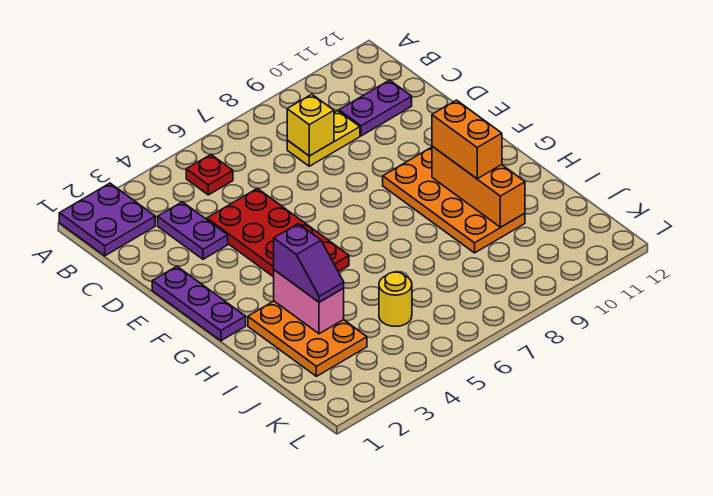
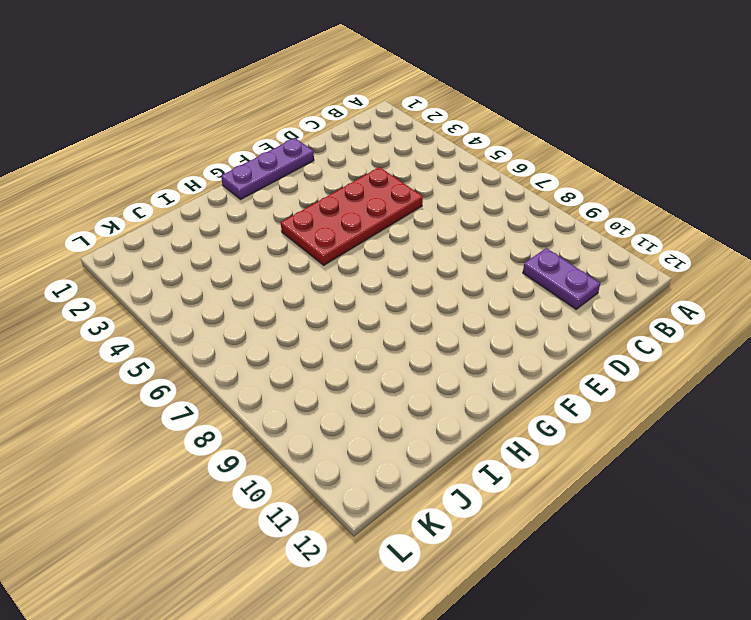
none -> purple plate A1:B2 level 1
none -> red plate B5 level 1
none -> purple plate C3:D3 level 1

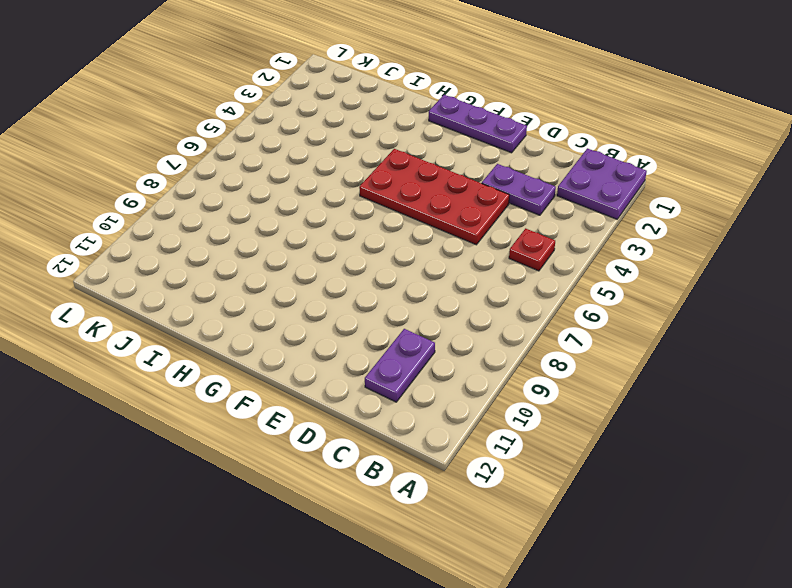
none -> yellow plate C8:C9 level 1
none -> orange plate F9:I10 level 1
none -> orange plate H2:J3 level 1

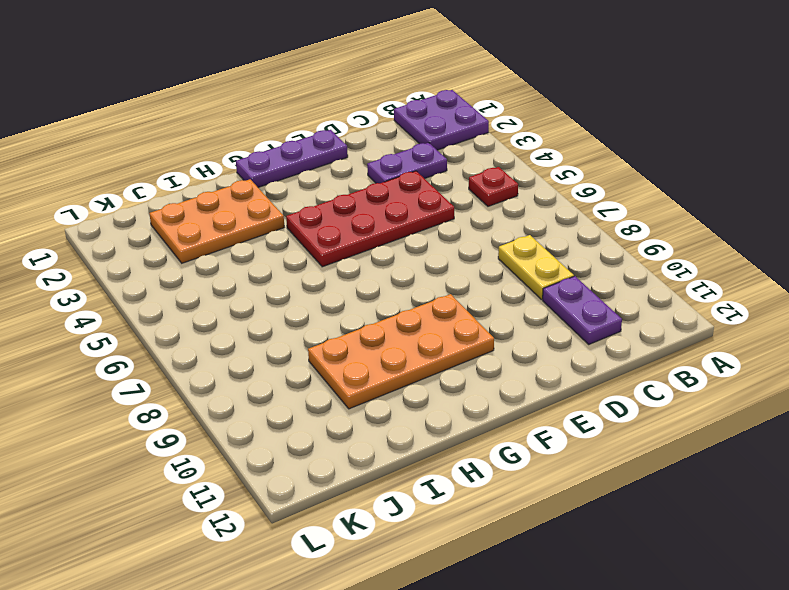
none -> yellow round brick J5 level 1
none -> yellow brick C8 level 2
none -> orange brick G10:I10 level 2

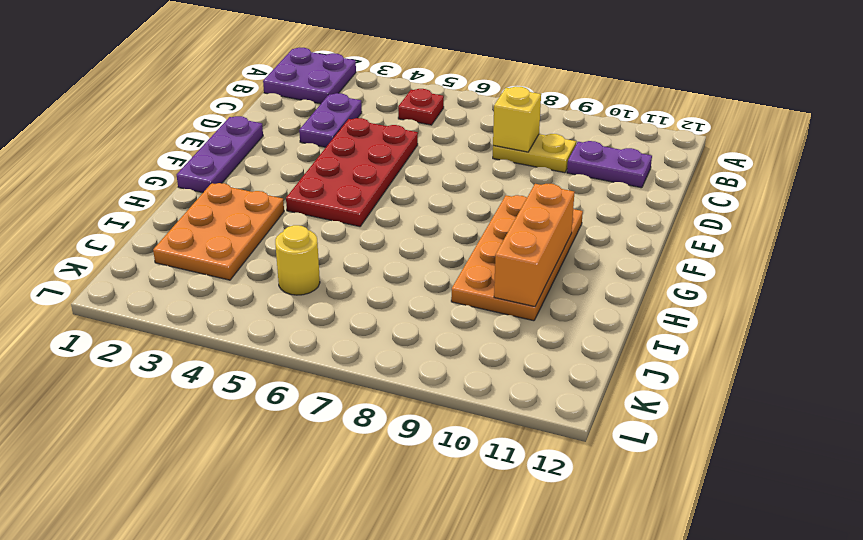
none -> pink brick H3:I3 level 2
none -> orange brick G10:H10 level 3
none -> purple slope H3:I3 level 3 top H

